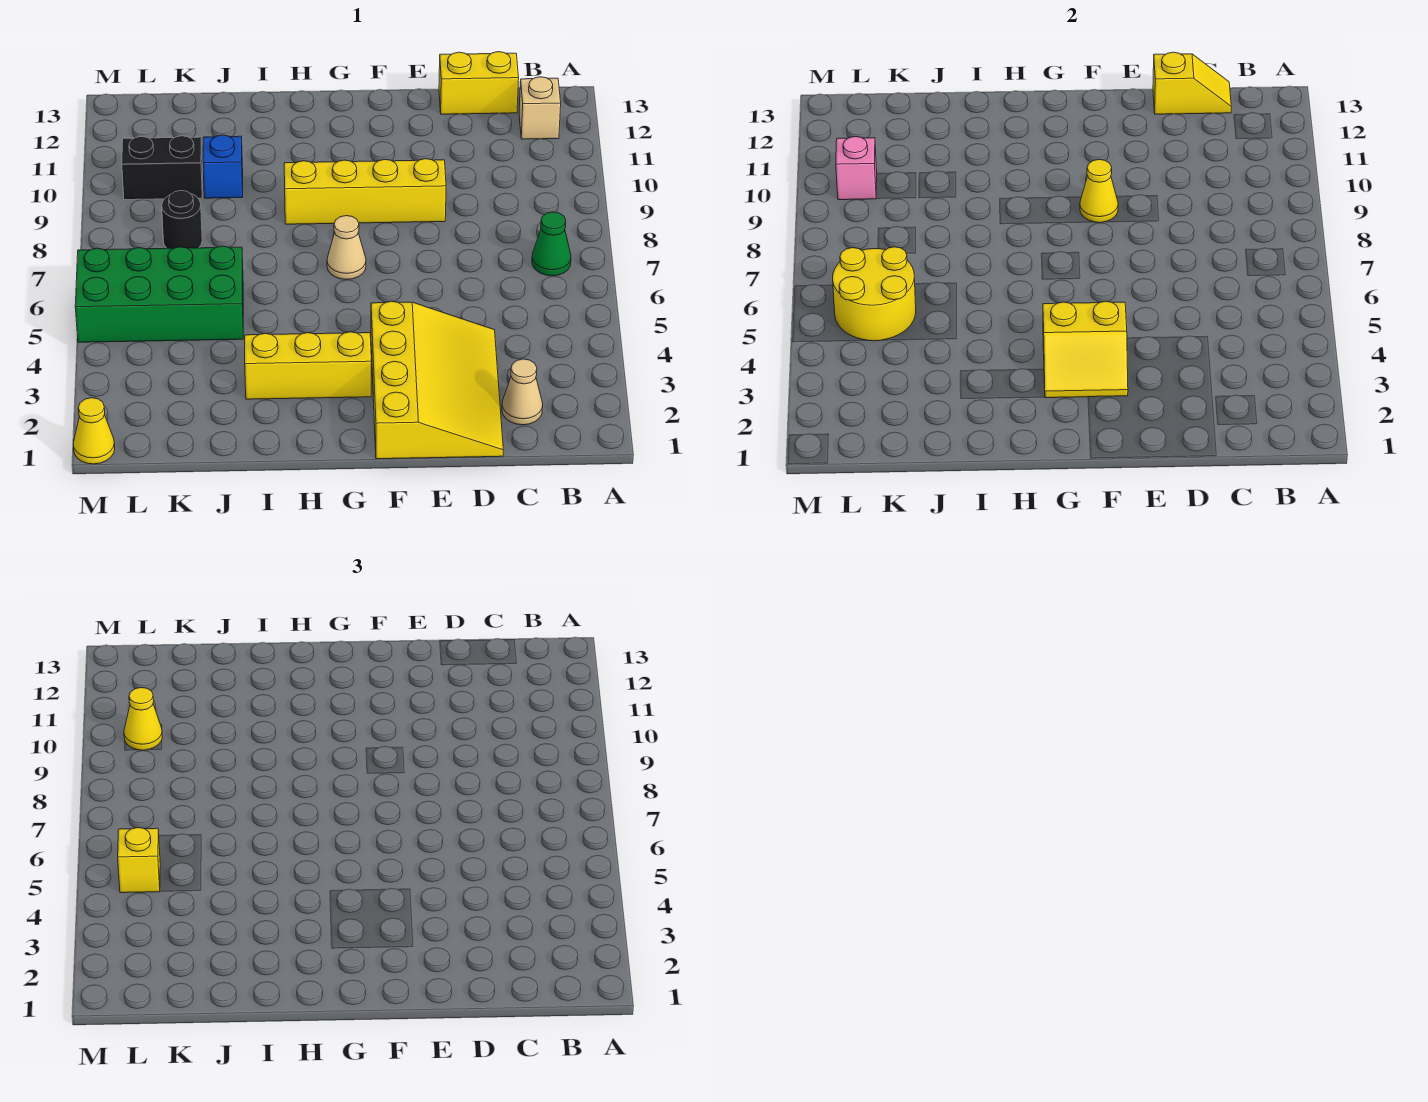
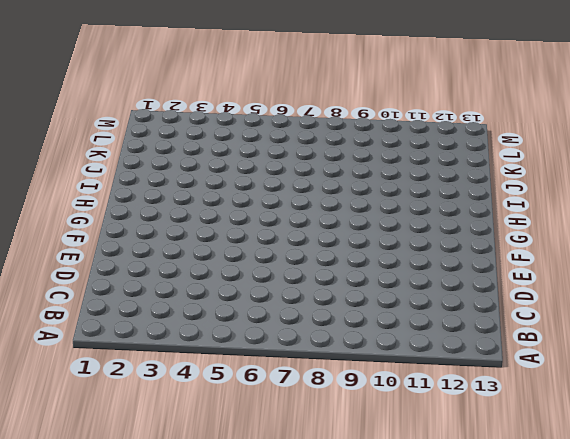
none -> green cone B7 level 1
none -> tan brick B12 level 1
none -> tan cone C2 level 1

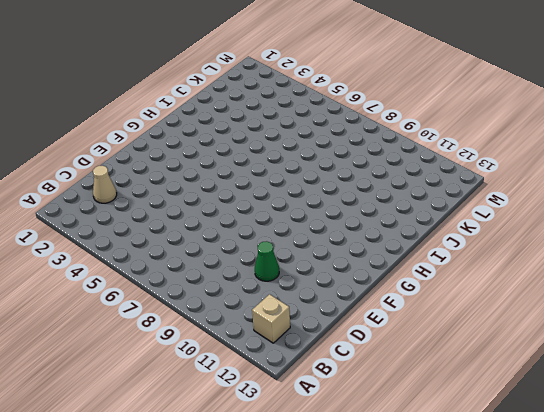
green cone D10 level 1 -> green cone B7 level 1
none -> yellow brick C13:D13 level 1
none -> yellow slope D1:F4 level 1 top F
none -> yellow brick E9:H9 level 1

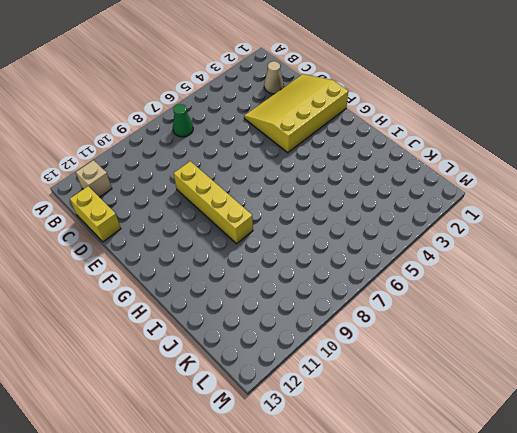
none -> yellow brick G3:I3 level 1
none -> tan cone G7 level 1
none -> green brick J5:M6 level 1

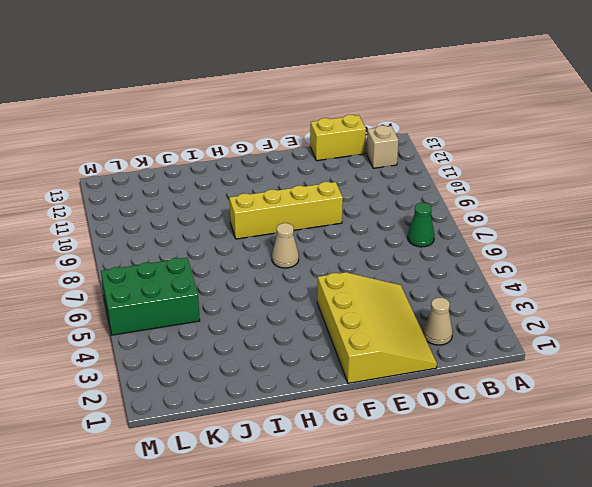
green brick K5:M6 level 1 -> green brick J5:M6 level 1
none -> yellow brick G3:I3 level 1
none -> blue brick J10 level 1
none -> black round brick K8 level 1

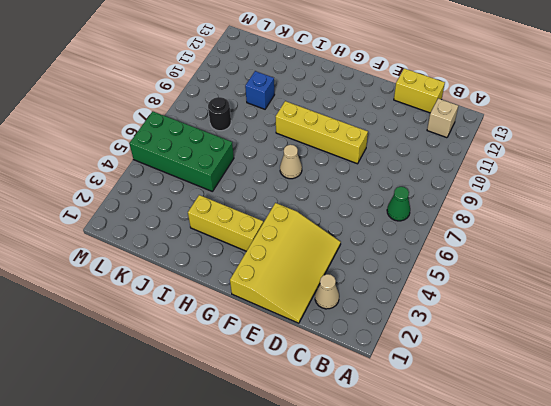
none -> black brick K10:L10 level 1
none -> yellow cone M1 level 1
none -> yellow slope C13:D13 level 2 top D

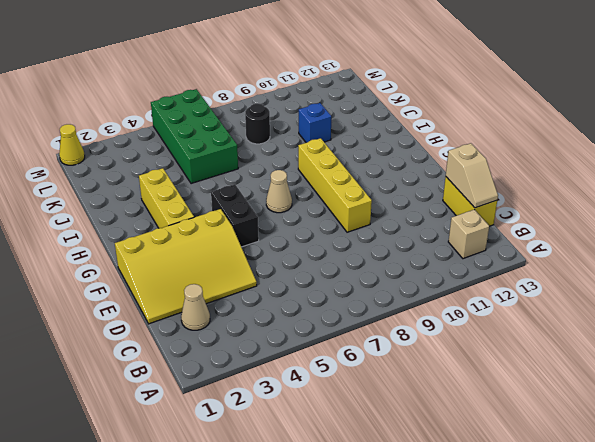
tan slope C13:D13 level 2 top D -> yellow slope C13:D13 level 2 top D
black brick F5:G5 level 1 -> black brick K10:L10 level 1
none -> green cone B7 level 1
none -> yellow slope F3:G4 level 2 top 4
none -> yellow cone F9 level 2

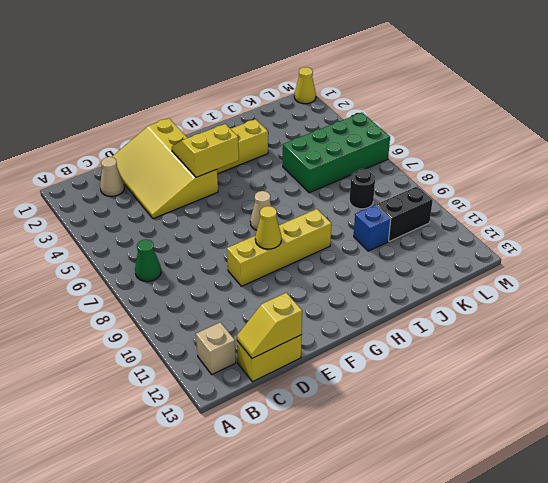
none -> yellow round brick K5:L6 level 2
none -> pink brick L10 level 2
none -> yellow brick L5 level 3

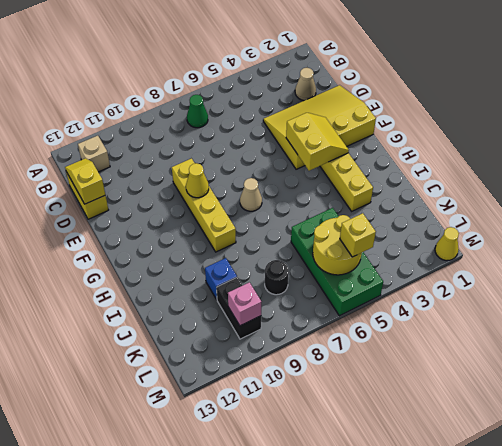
none -> yellow cone L10 level 3

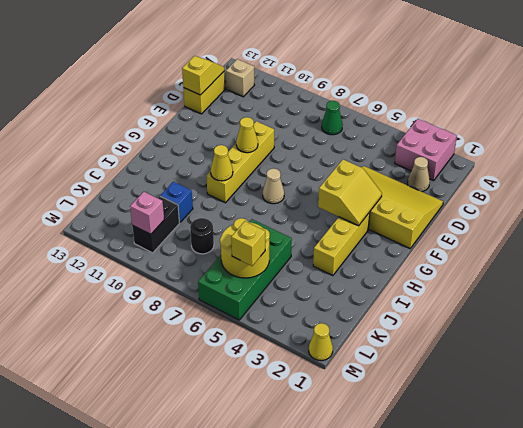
pink brick A2:B3 level 1 -> none
yellow cone H9 level 2 -> yellow cone L10 level 3

